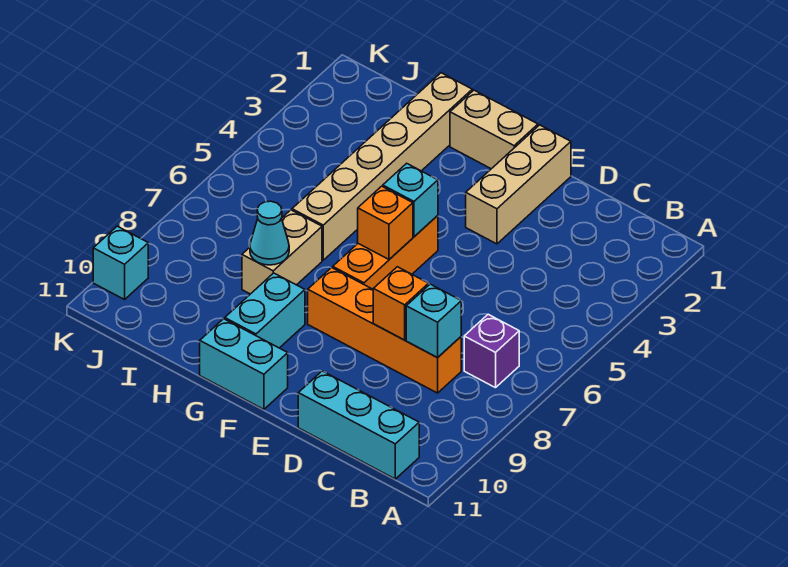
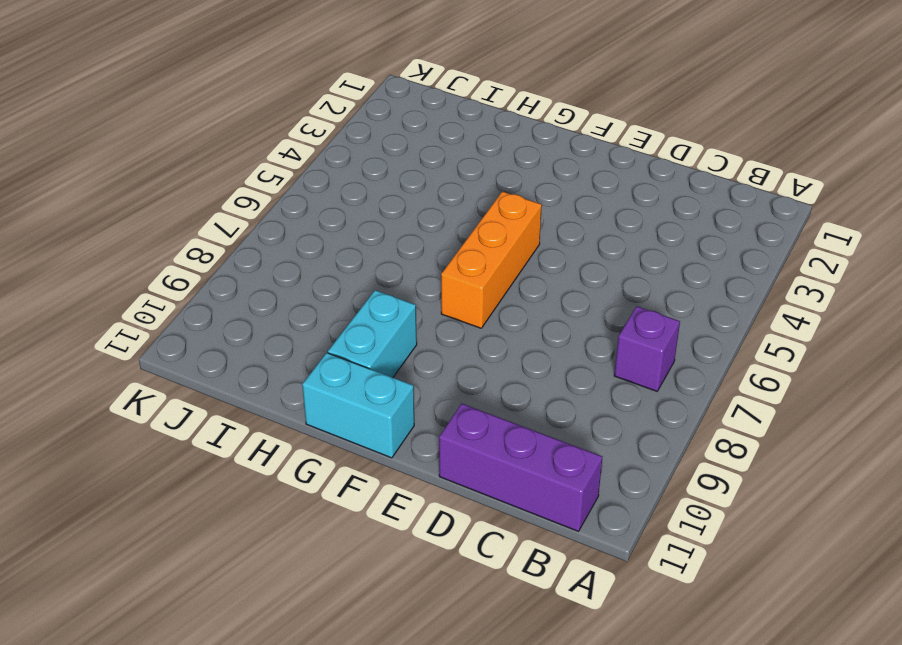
purple brick B11:D11 level 1 -> cyan brick B11:D11 level 1
none -> orange brick C8:F8 level 1
none -> tan brick E1:E3 level 1
none -> tan brick F1:G1 level 1

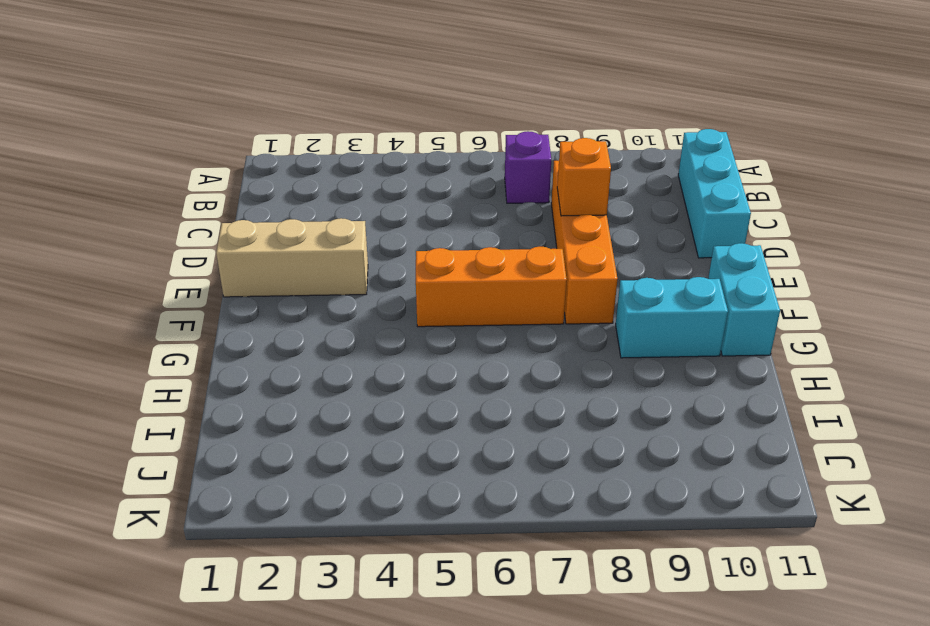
none -> tan brick F1:G1 level 1
none -> tan brick H1:H6 level 1
none -> tan brick H7:H8 level 1

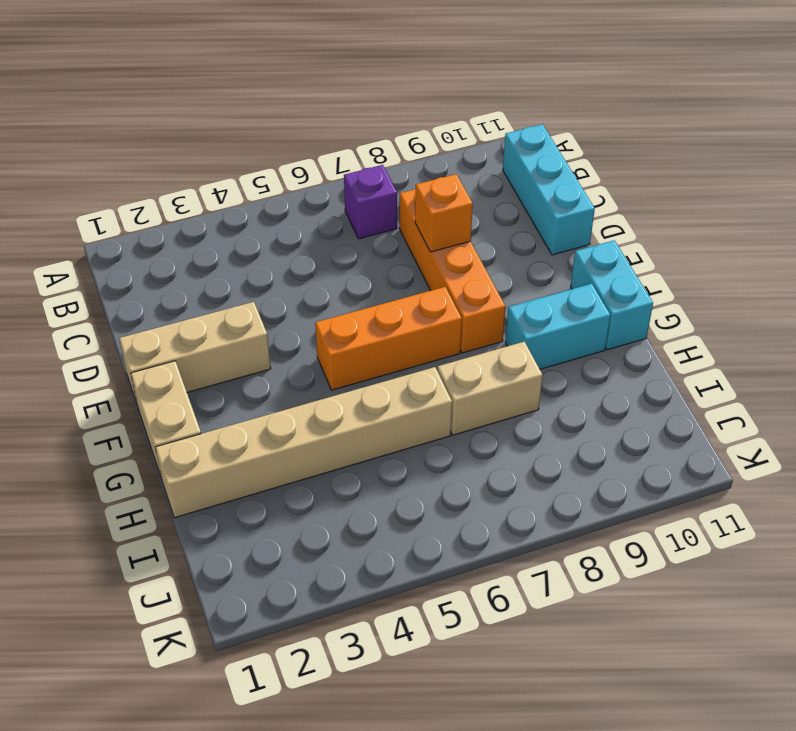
none -> cyan brick K10 level 1
none -> cyan brick C8 level 2
none -> cyan brick F5 level 2

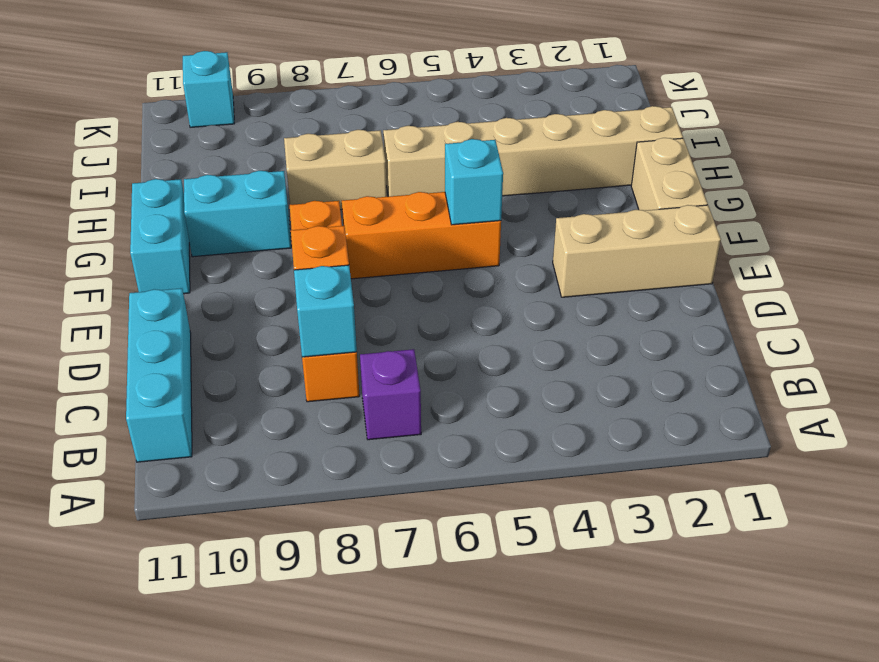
none -> orange brick F6 level 2
none -> cyan cone H8 level 2

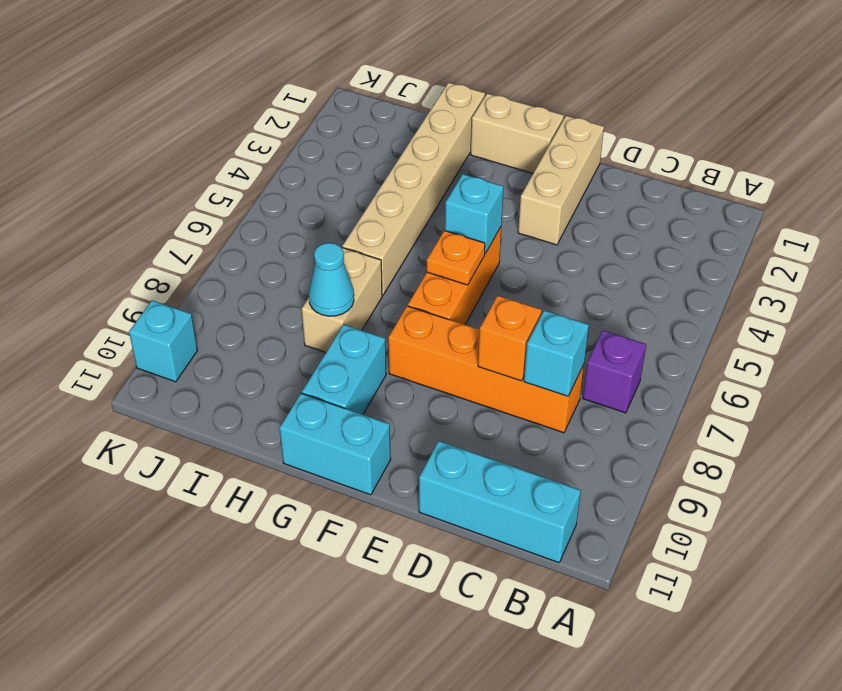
orange plate F6 level 2 -> orange brick F6 level 2

